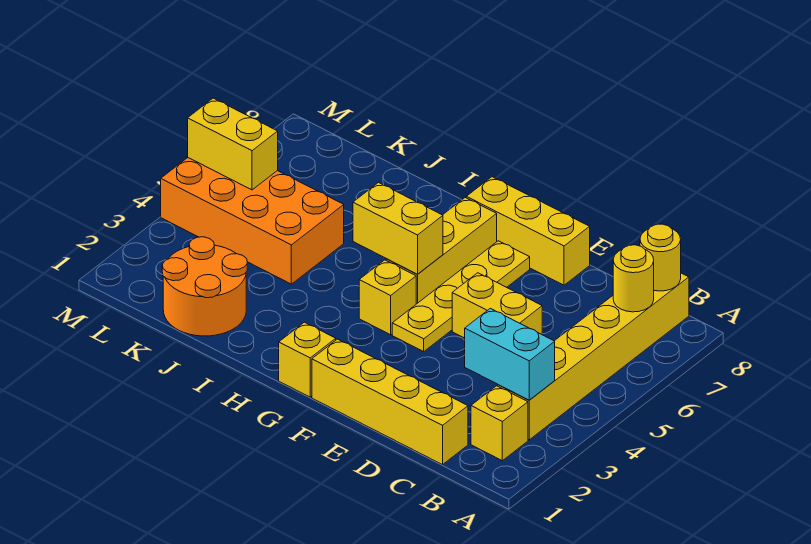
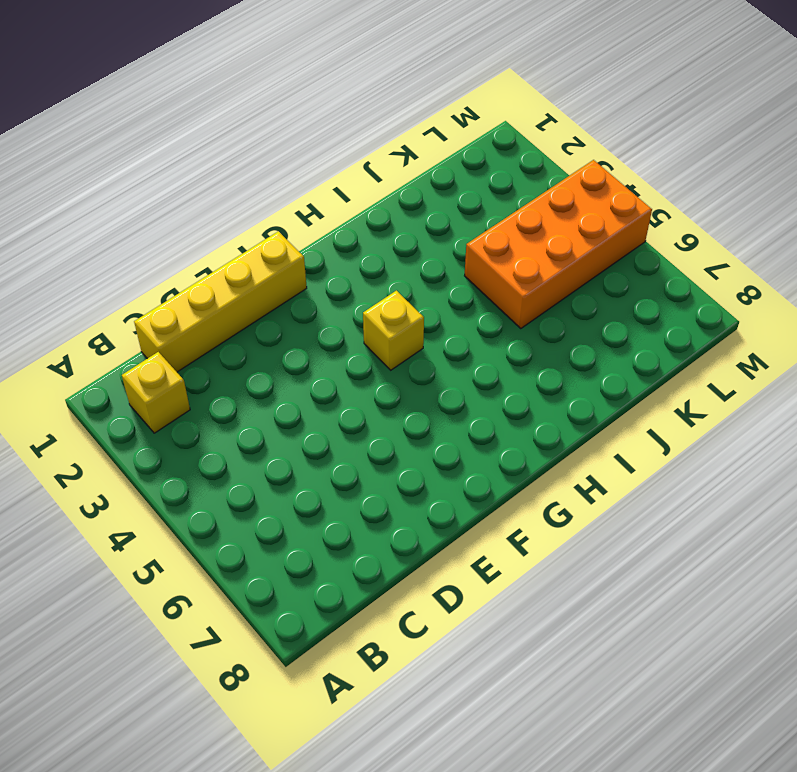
none -> yellow brick B3:B8 level 1
none -> yellow brick D5:E5 level 1
none -> yellow brick E8:G8 level 1

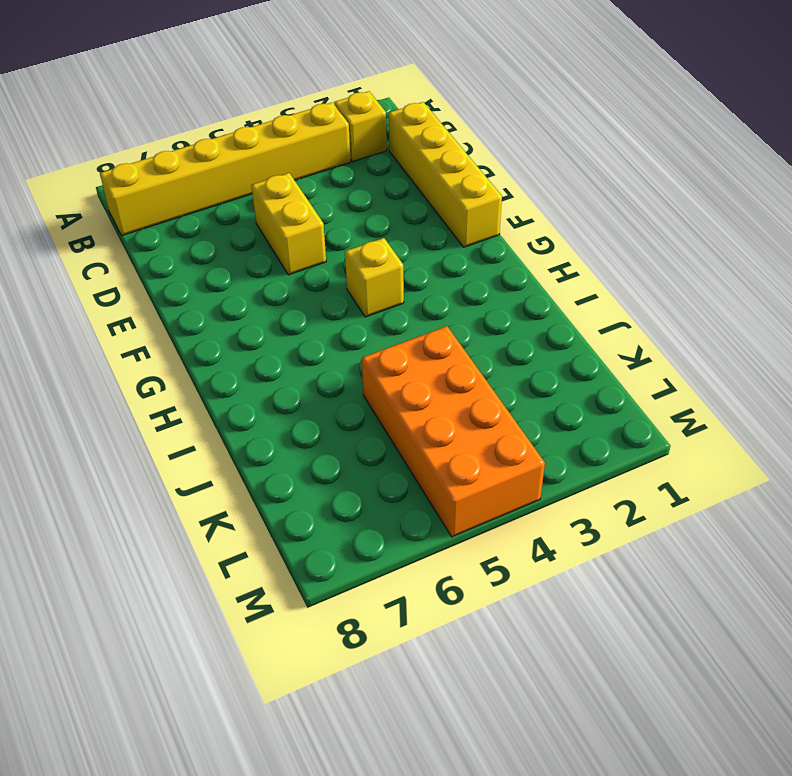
none -> yellow brick E8:G8 level 1
none -> yellow plate F4:F7 level 1
none -> yellow brick G1 level 1

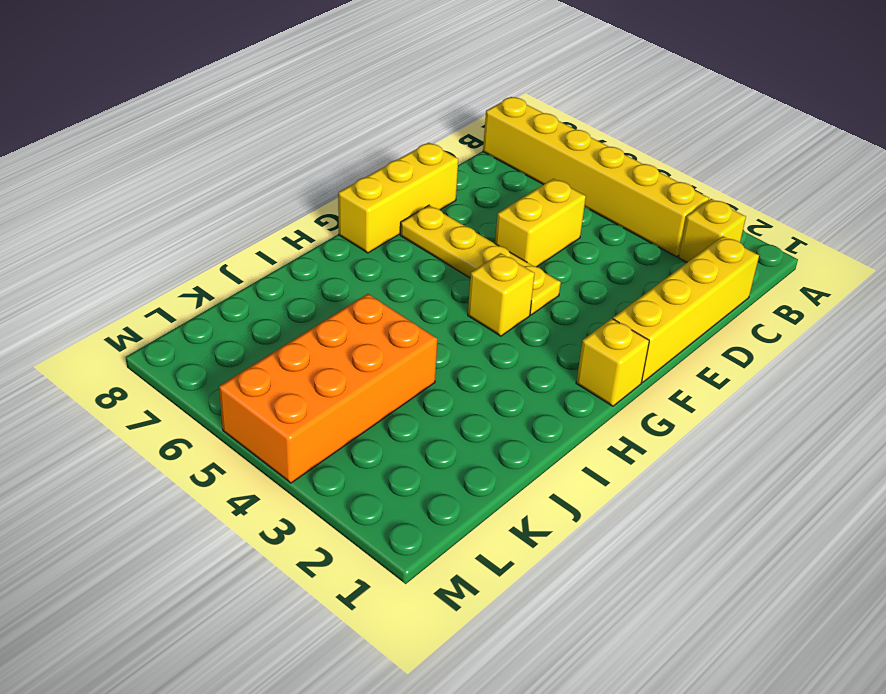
none -> yellow brick G5:G7 level 1
none -> orange round brick J1:K2 level 1
none -> cyan brick B3:C3 level 2

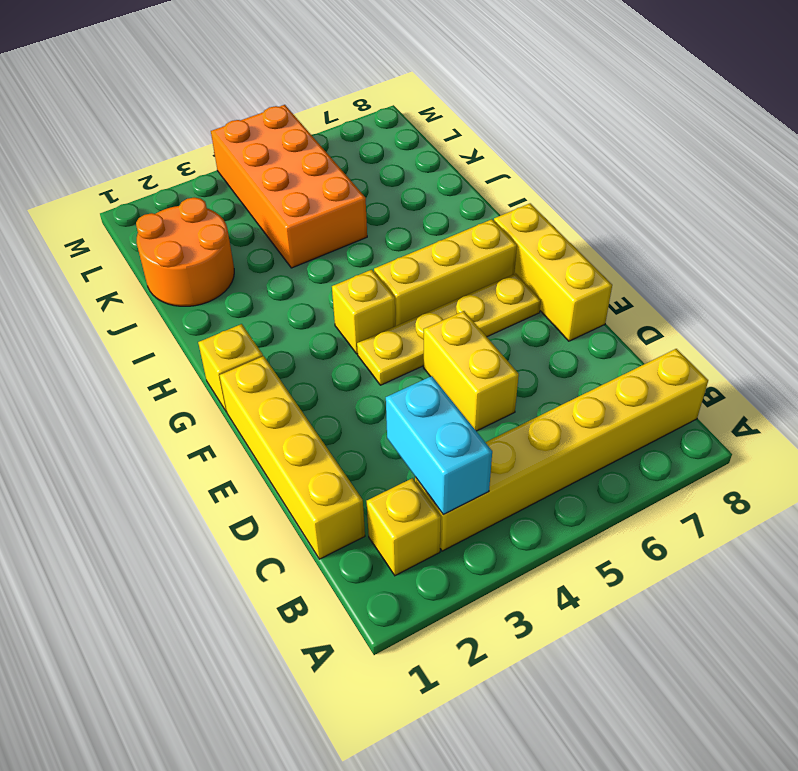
none -> yellow round brick B7 level 2
none -> yellow round brick B8 level 2
none -> yellow brick G5:H5 level 2

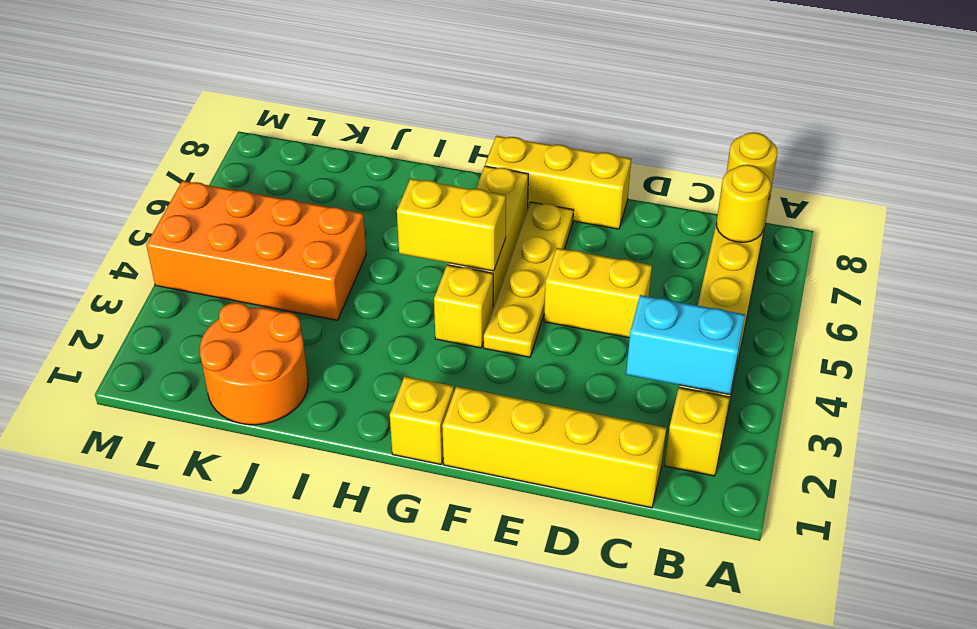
none -> yellow brick L5:M5 level 2

